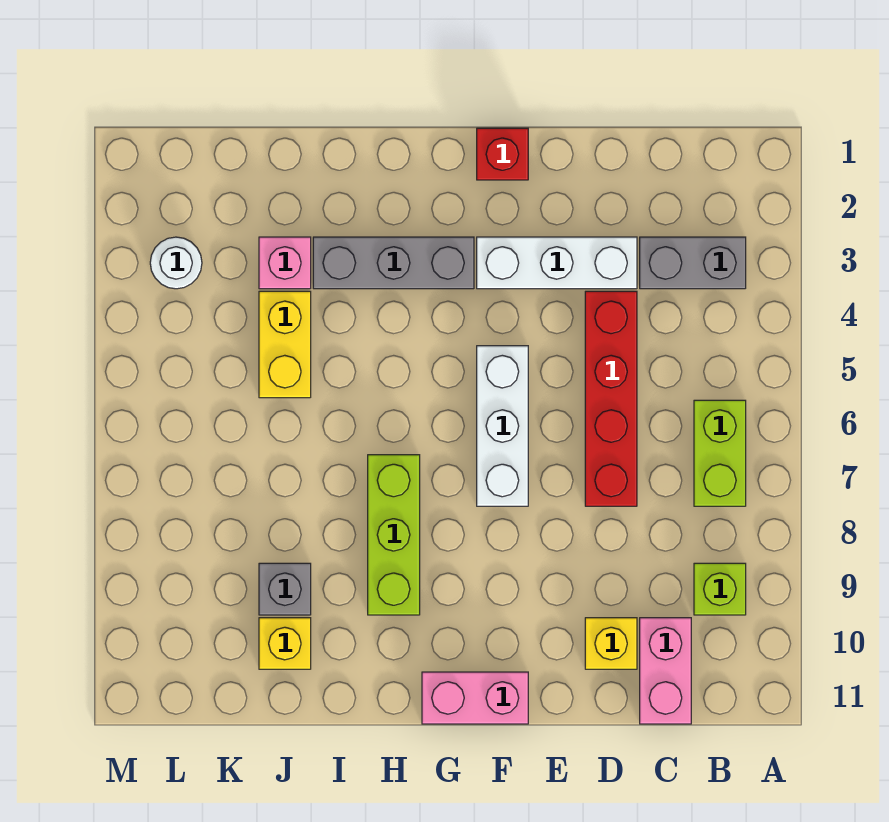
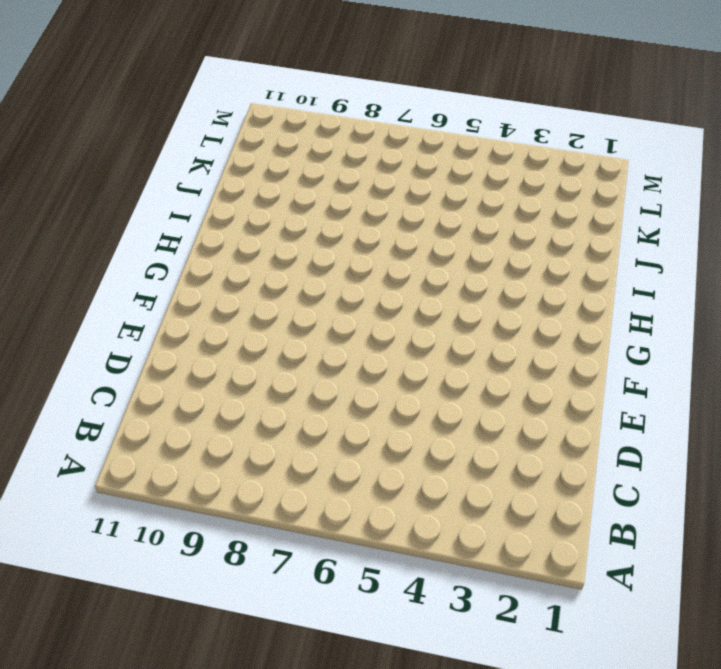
none -> grey brick B3:C3 level 1
none -> lime brick B6:B7 level 1
none -> lime brick B9 level 1

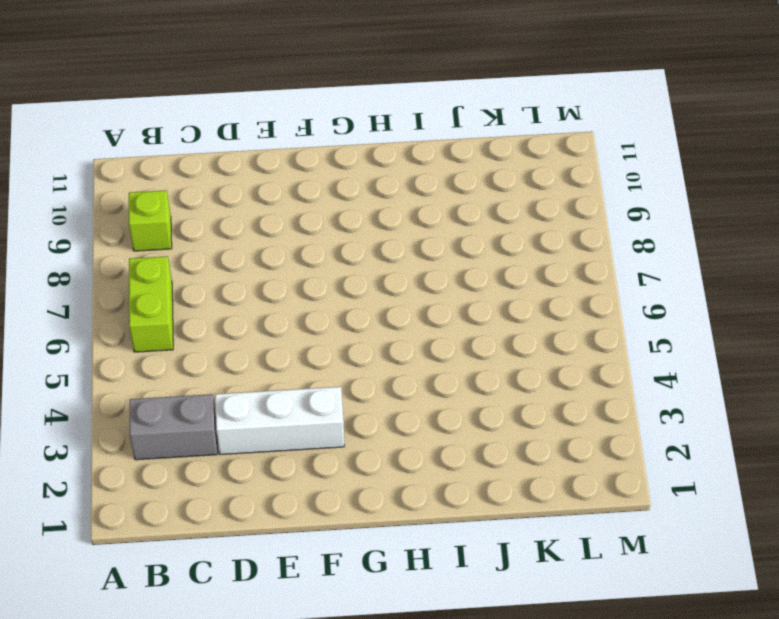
none -> pink brick C10:C11 level 1
none -> red brick D4:D7 level 1
none -> yellow brick D10 level 1

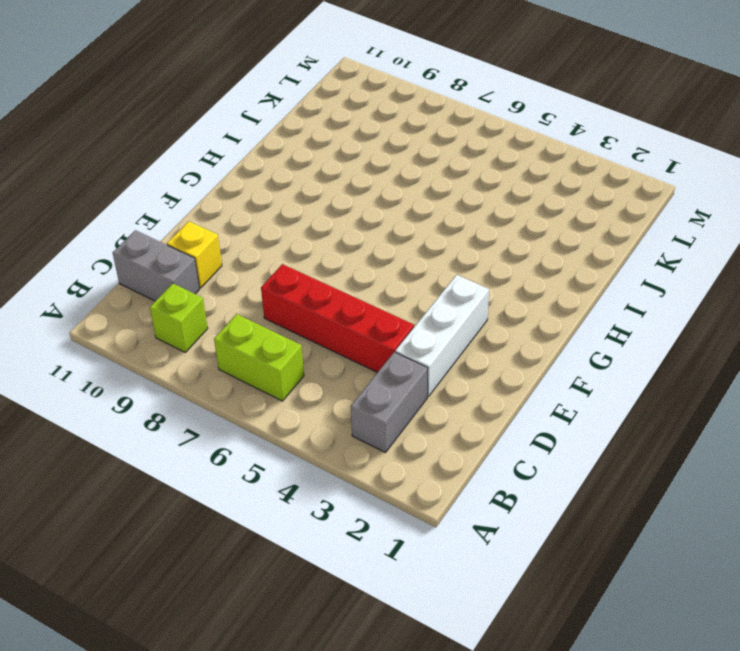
grey brick C10:C11 level 1 -> pink brick C10:C11 level 1
none -> red brick F1 level 1
none -> white brick F5:F7 level 1
none -> pink brick F11:G11 level 1

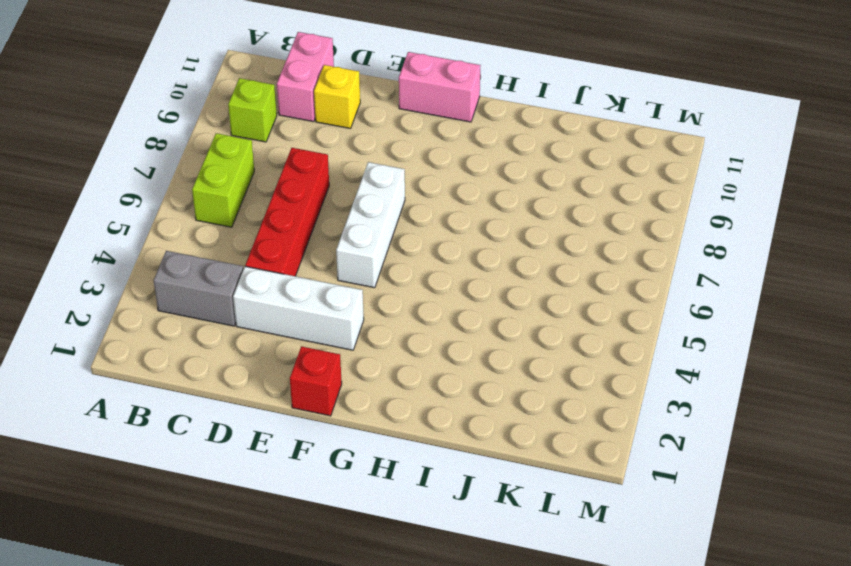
none -> grey brick G3:I3 level 1
none -> lime brick H7:H9 level 1
none -> pink brick J3 level 1

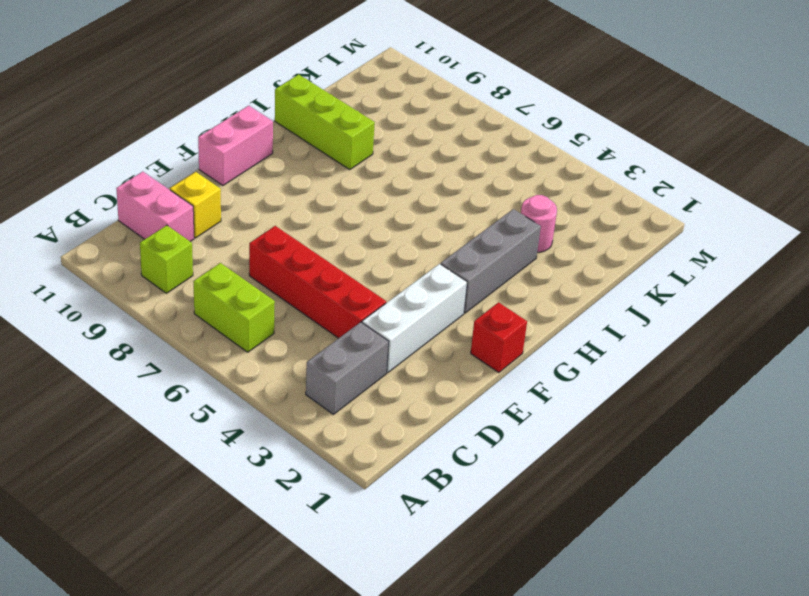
lime brick I9:I11 level 1 -> lime brick H7:H9 level 1
pink round brick J3 level 1 -> pink brick J3 level 1
none -> white brick F5:F7 level 1
none -> yellow brick J4:J5 level 1
none -> grey brick J9 level 1

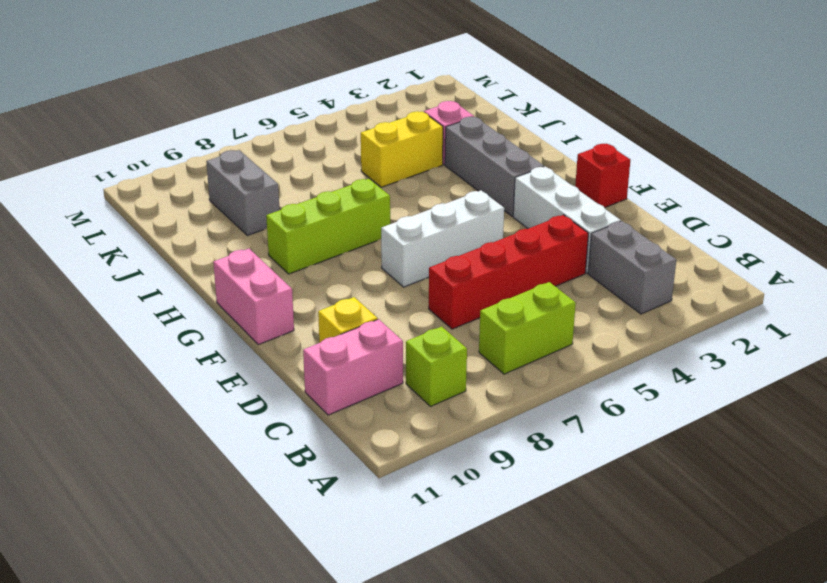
grey brick J9:K9 level 1 -> grey brick J9 level 1
none -> yellow brick J10 level 1
none -> white round brick L3 level 1

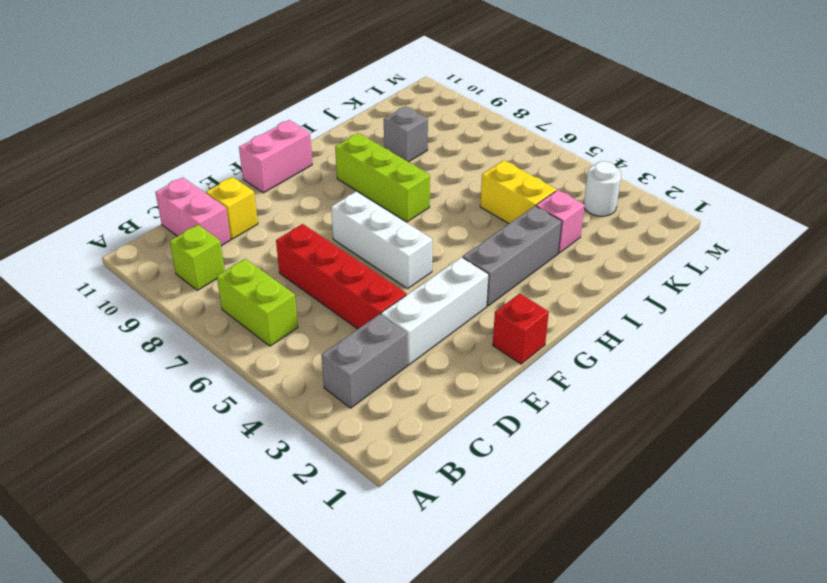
none -> yellow brick J10 level 1

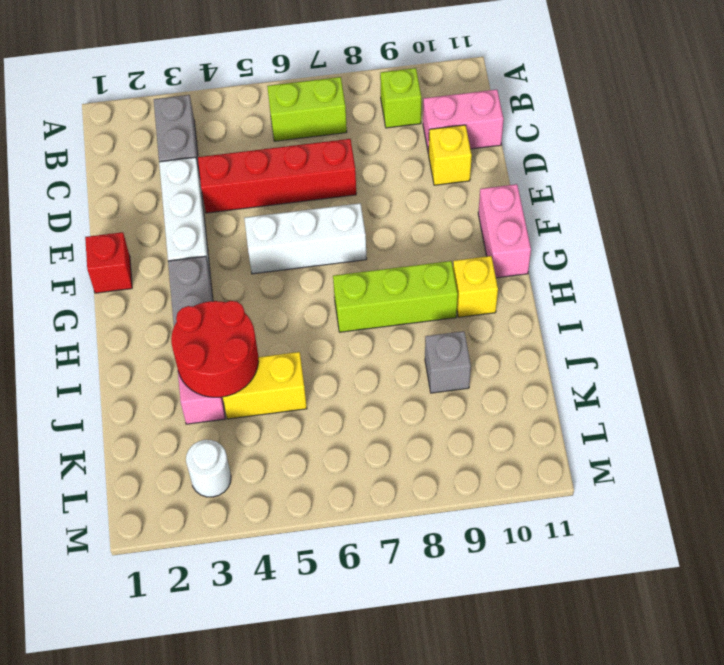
yellow brick H10 level 1 -> yellow brick J10 level 1
red round brick I3:J4 level 2 -> none

